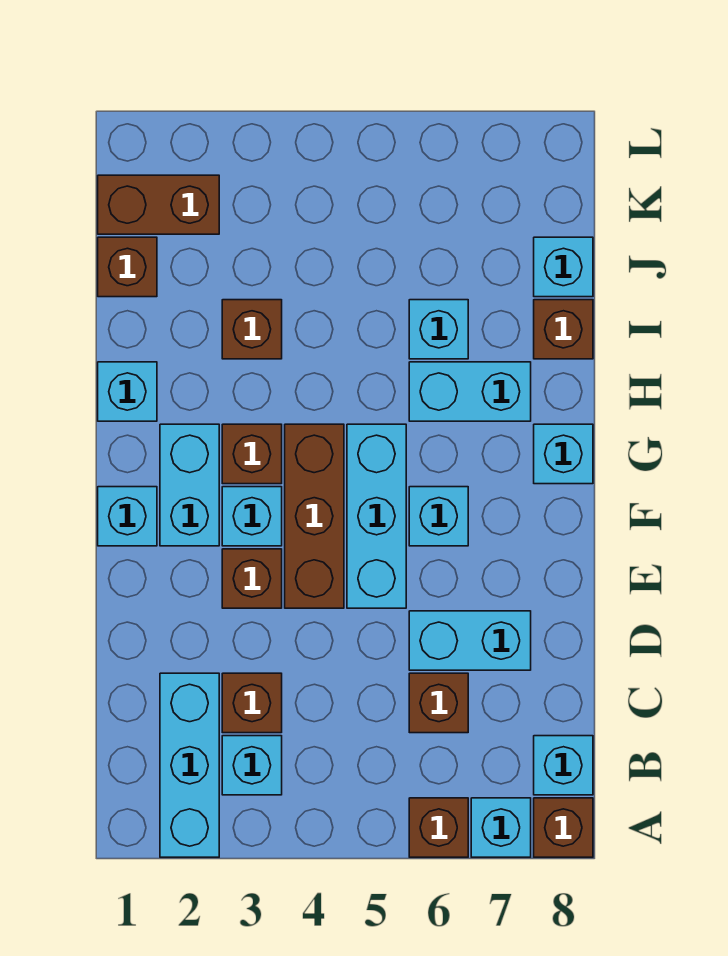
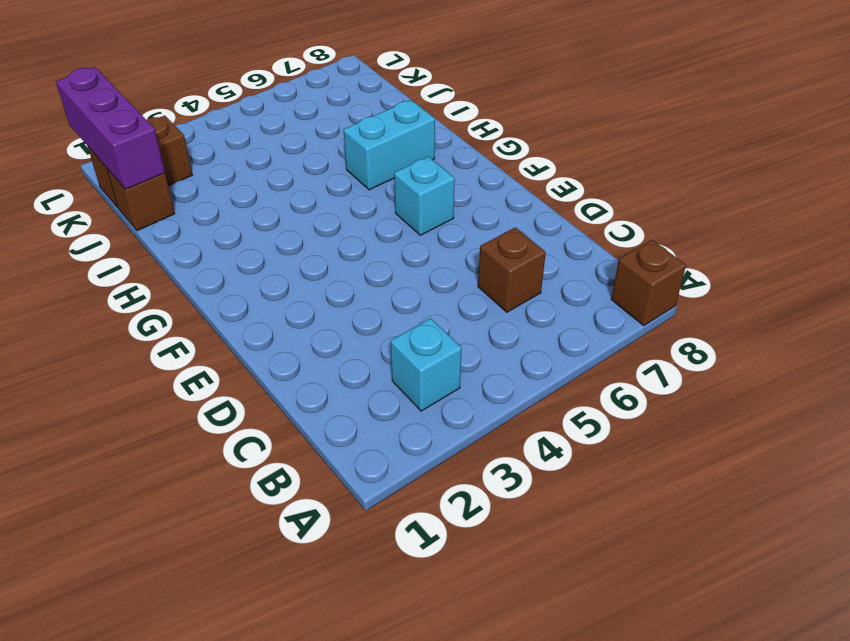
purple brick J1:L1 level 2 -> none
none -> cyan brick A2:C2 level 1
none -> brown brick A6 level 1
none -> cyan brick A7 level 1

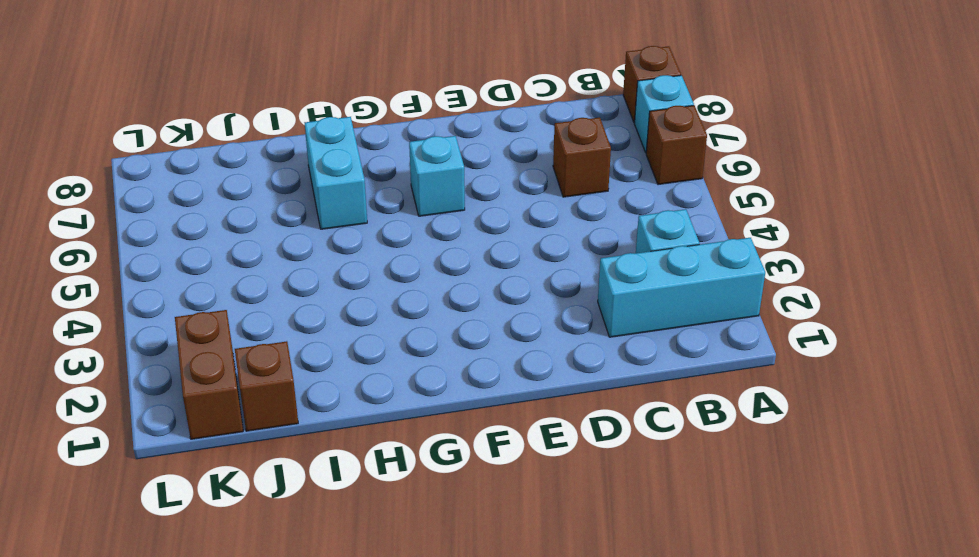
none -> cyan brick B8 level 1
none -> brown brick C3 level 1
none -> cyan brick D6:D7 level 1

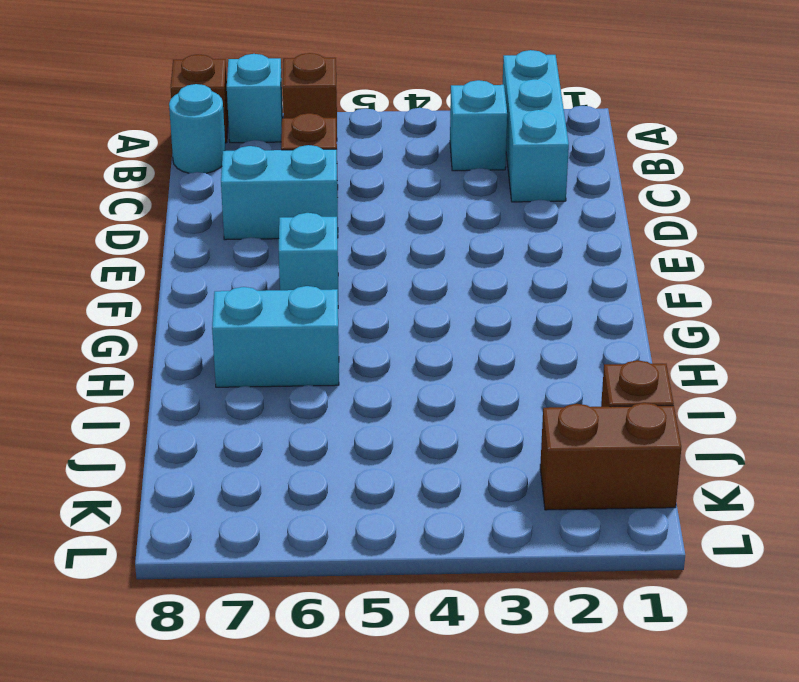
cyan round brick B8 level 1 -> cyan brick B8 level 1
none -> brown brick C3 level 1
none -> brown brick E3 level 1
none -> brown brick E4:G4 level 1

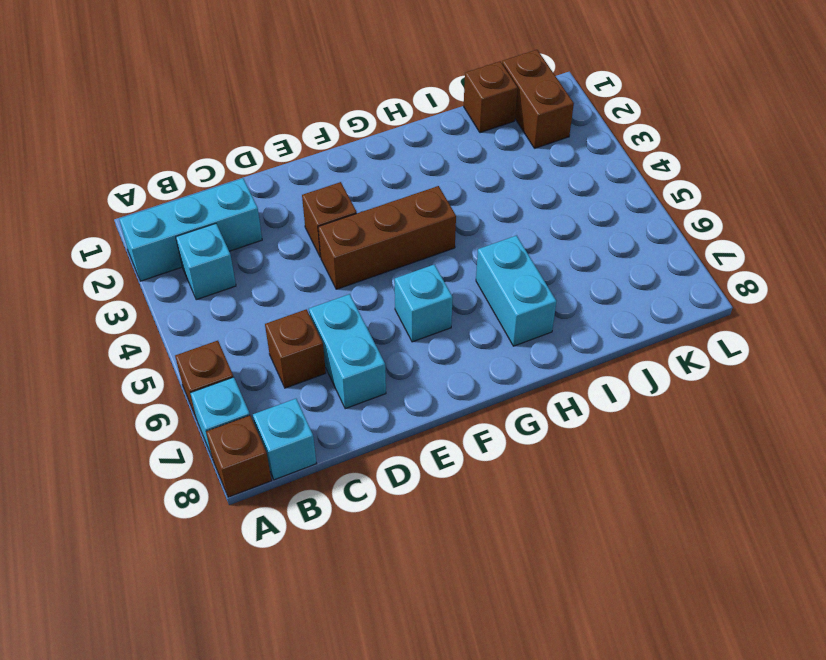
none -> brown brick C3 level 1
none -> cyan brick E5:G5 level 1
none -> cyan brick F1 level 1

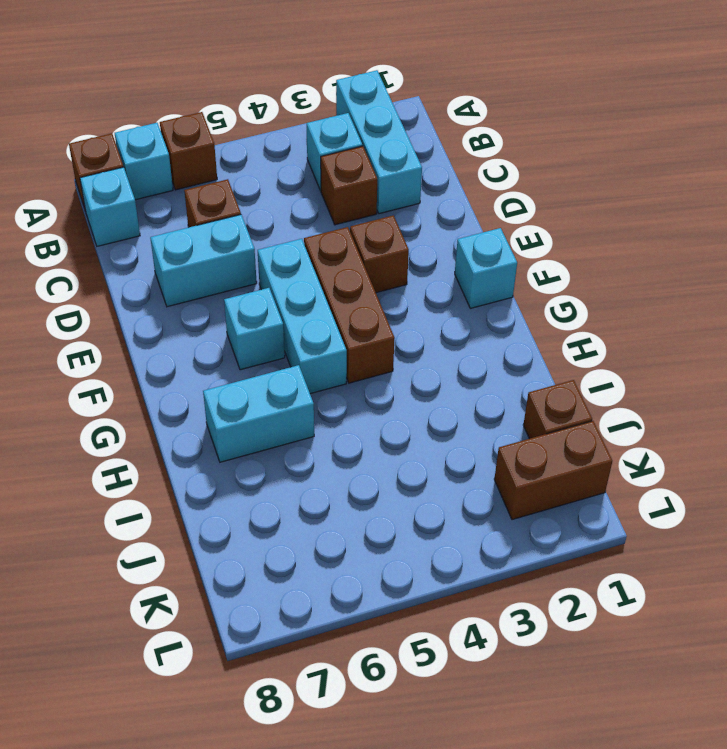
none -> cyan brick F2:G2 level 1
none -> cyan brick F3 level 1
none -> brown brick G3 level 1

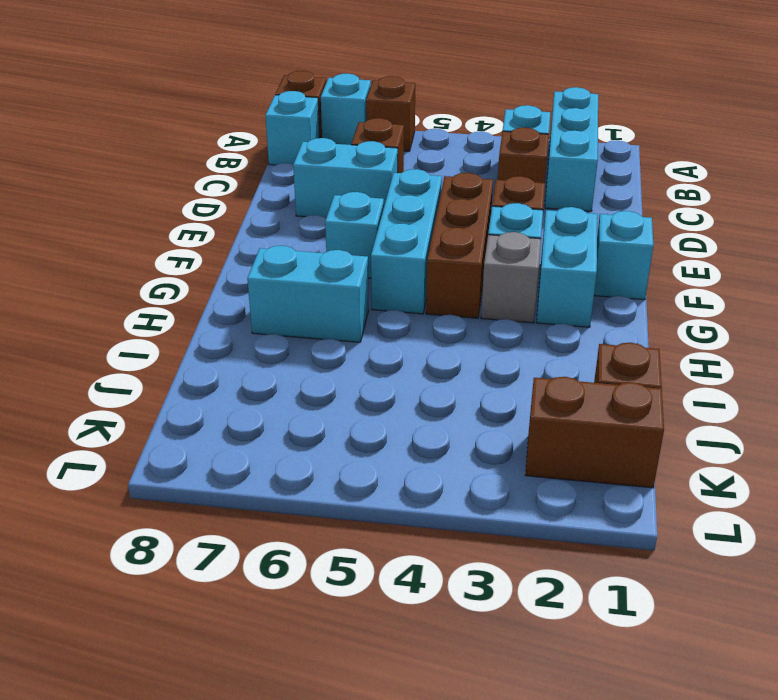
grey brick G3 level 1 -> brown brick G3 level 1
none -> cyan brick G8 level 1
none -> cyan brick H1 level 1
none -> brown brick I3 level 1

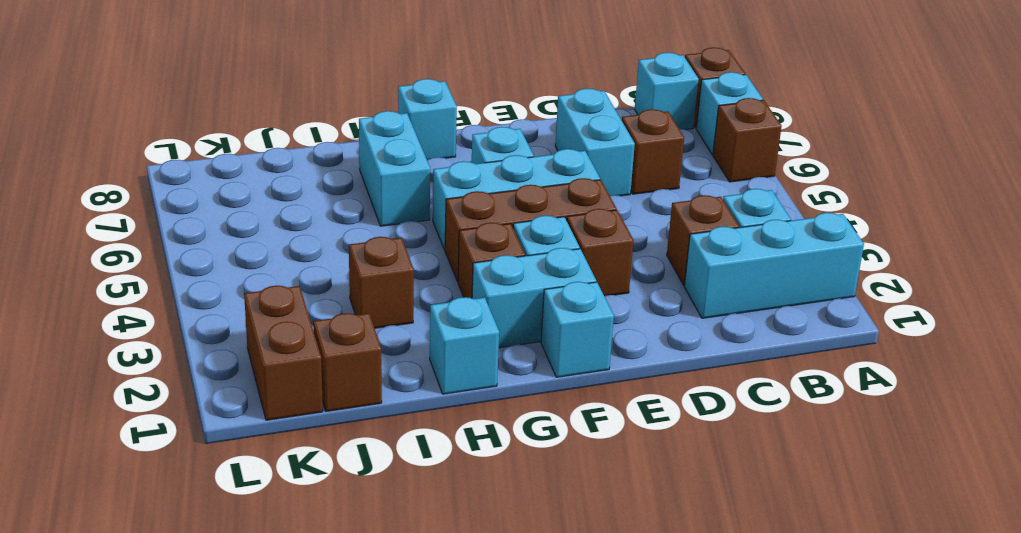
none -> cyan brick I6 level 1
none -> brown brick I8 level 1
none -> cyan brick J8 level 1

